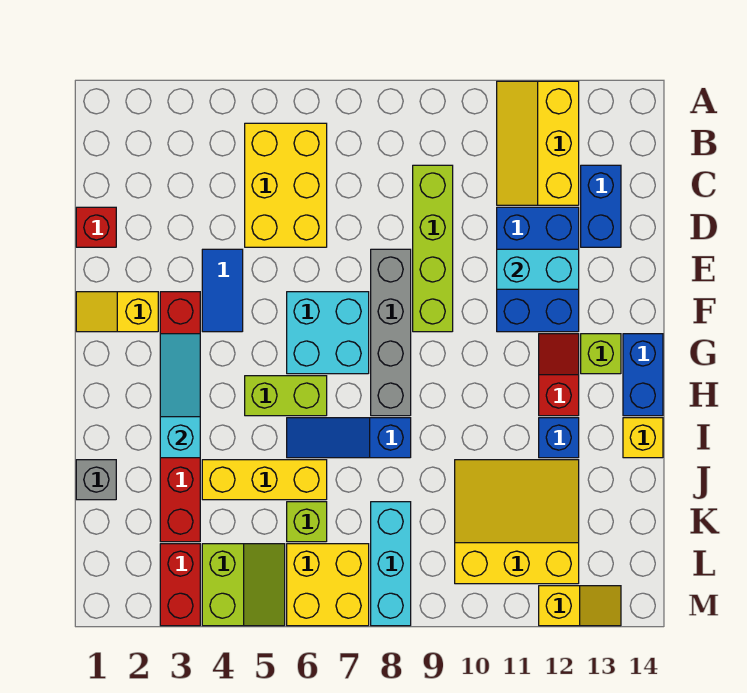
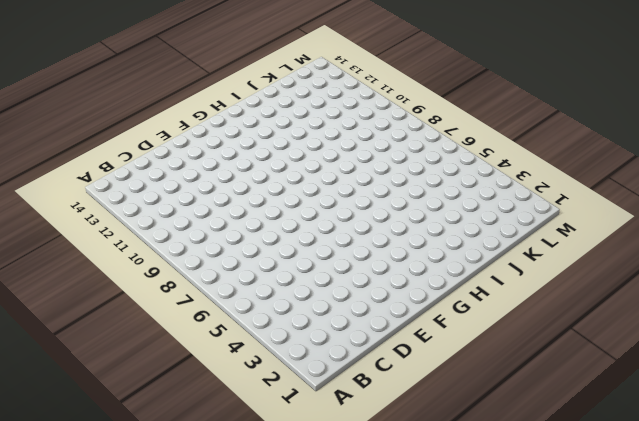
none -> yellow slope A11:C12 level 1 top 12
none -> yellow brick B5:D6 level 1
none -> lime brick C9:F9 level 1

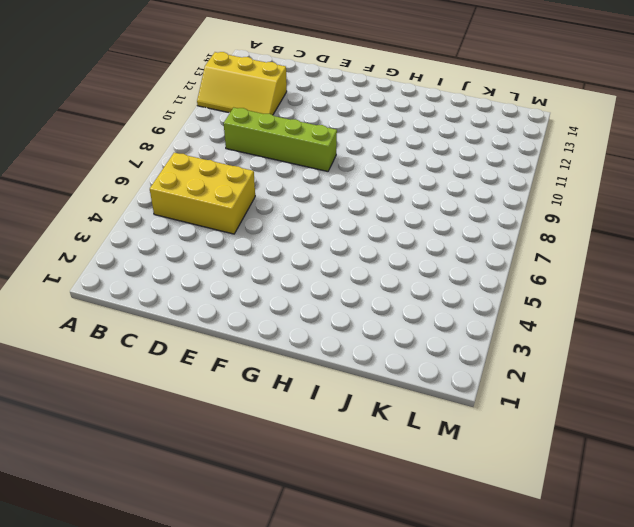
none -> blue brick C13:D13 level 1
none -> red brick D1 level 1
none -> blue brick D11:F12 level 1

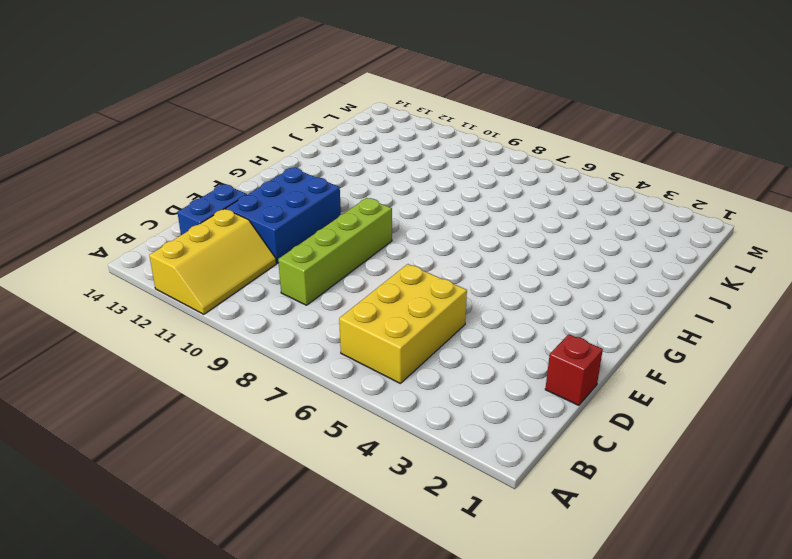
none -> blue tile E4:F4 level 1
none -> grey brick E8:H8 level 1
none -> yellow slope F1:F2 level 1 top 2

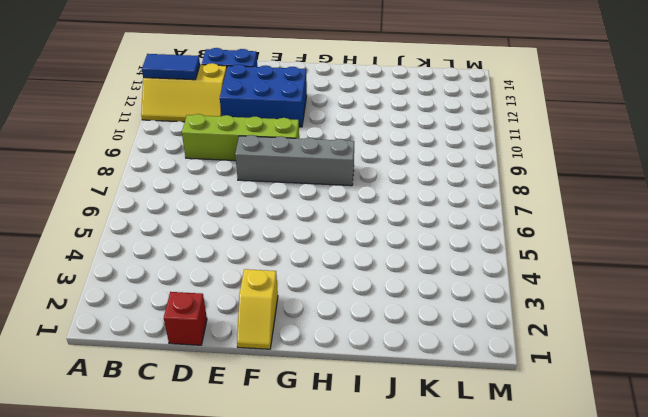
blue tile A12:B12 level 2 -> blue tile E4:F4 level 1
none -> yellow brick B5:D6 level 1
none -> red brick F3:K3 level 1
none -> cyan brick F6:G7 level 1

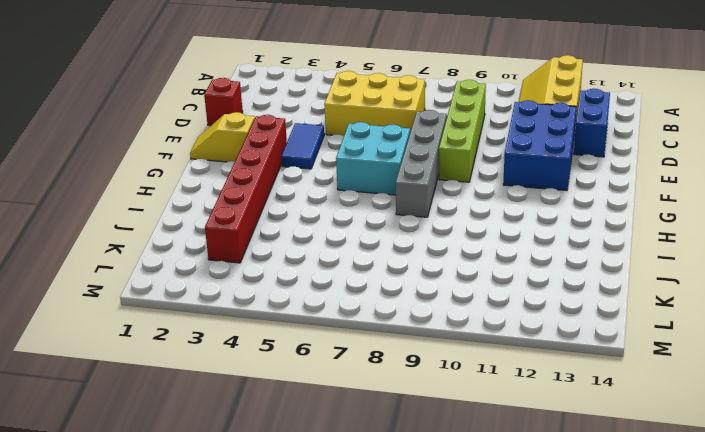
yellow brick C5:D7 level 1 -> yellow brick B5:D6 level 1
none -> red slope G12:H12 level 1 top H
none -> lime brick G13 level 1
none -> blue brick G14:H14 level 1

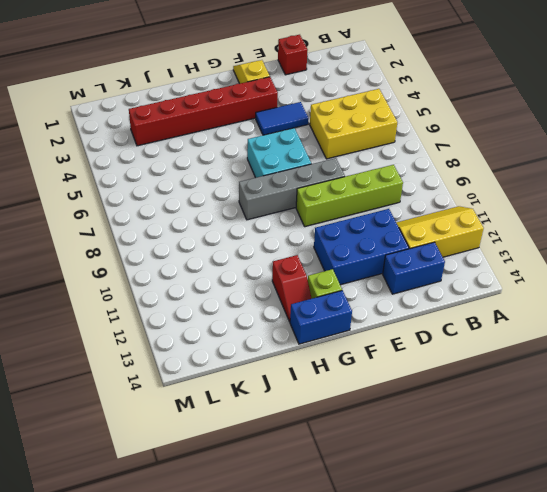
red slope H12:H13 level 1 top 12 -> red slope G12:H12 level 1 top H
none -> lime brick H5:H6 level 1
none -> blue slope I6:I8 level 1 top 8
none -> blue brick I12 level 1

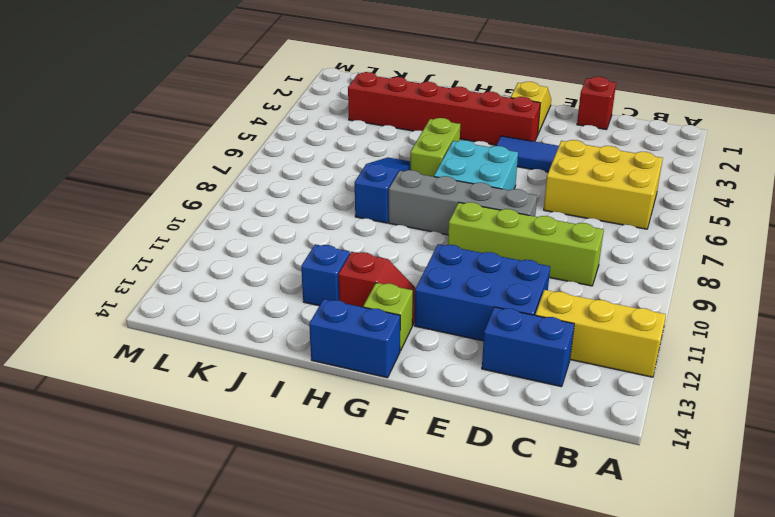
none -> yellow brick I14 level 1
none -> grey brick J1 level 1
none -> yellow brick J4:J6 level 1

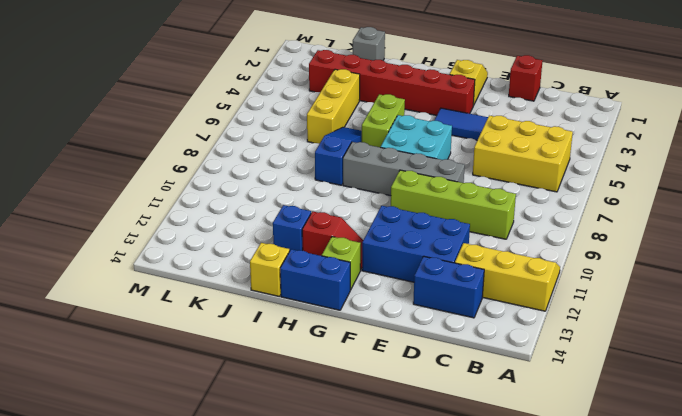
none -> yellow slope J10:L12 level 1 top L
none -> lime brick K6 level 1
none -> cyan brick K8:M8 level 1

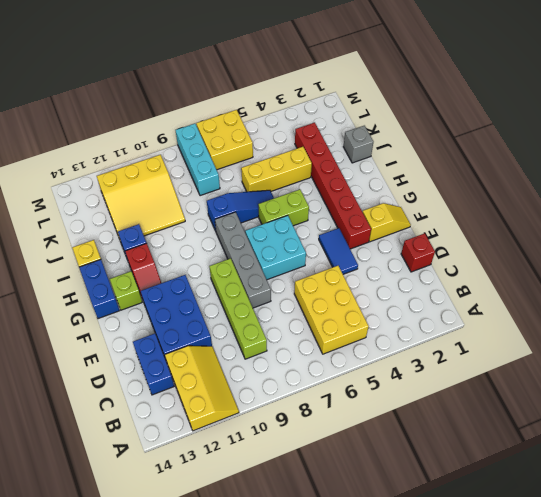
none -> lime brick K6 level 1
none -> red brick L3:M3 level 1
none -> lime slope L4:M5 level 1 top 4

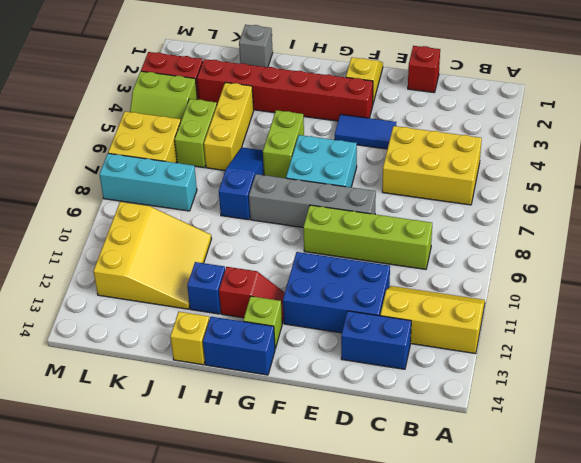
lime brick K5:K6 level 1 -> lime brick K6 level 1
none -> yellow slope M12:M13 level 1 top 12
none -> cyan brick E11:E12 level 2
none -> cyan slope G3:I3 level 2 top I

